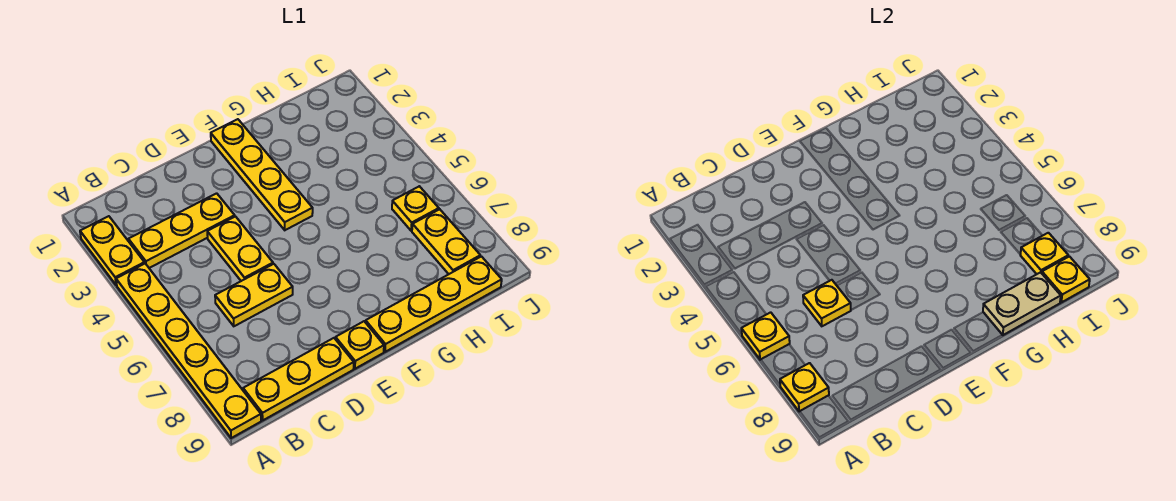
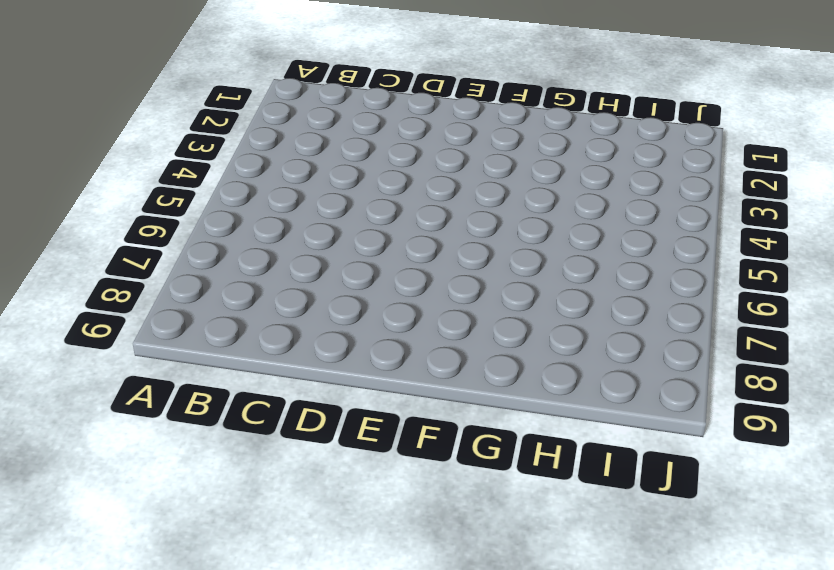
none -> yellow plate A2:A3 level 1
none -> yellow plate A4:A9 level 1
none -> yellow plate B3:D3 level 1

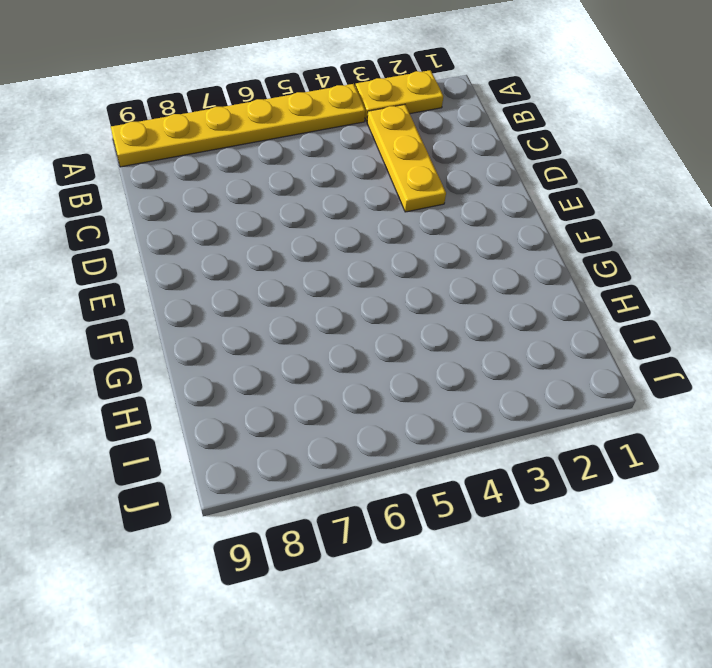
none -> yellow plate B9:D9 level 1
none -> yellow plate C6:D6 level 1
none -> yellow plate D4:D5 level 1

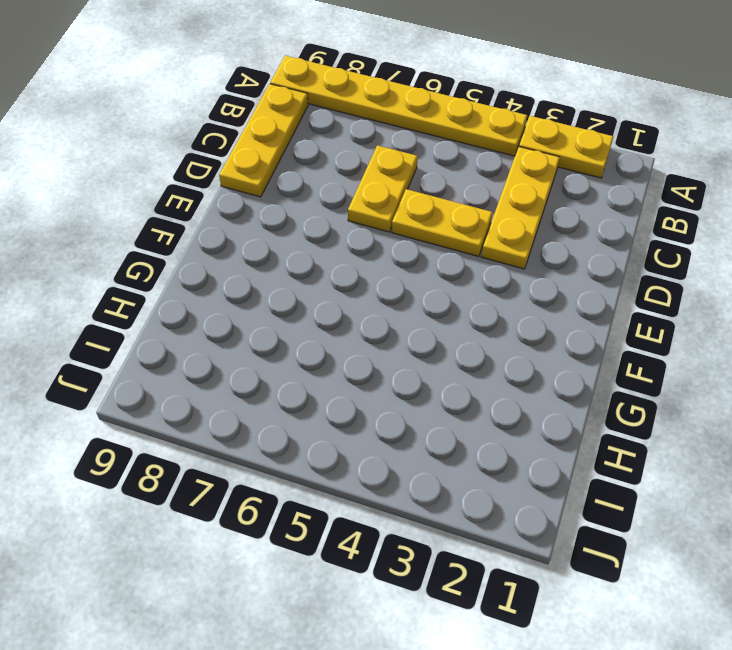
none -> yellow plate E9 level 1
none -> yellow plate F1:F4 level 1
none -> yellow plate F9:I9 level 1

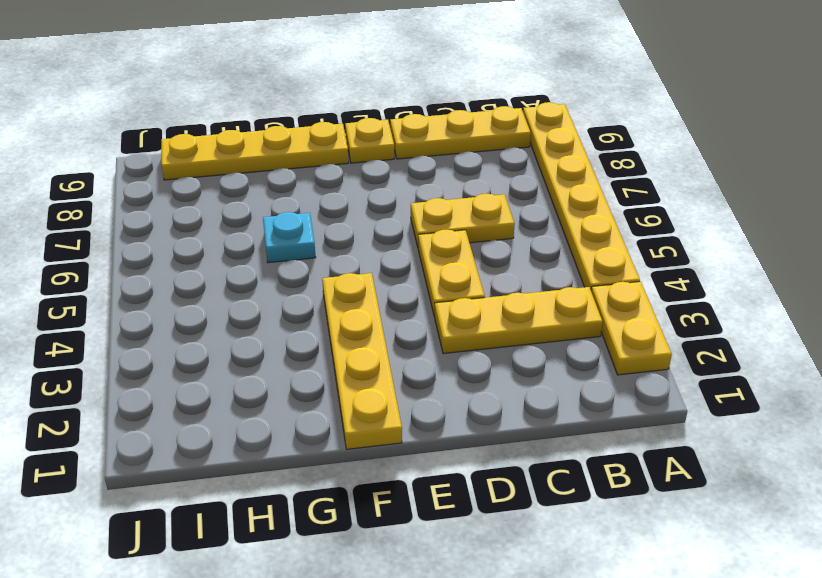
cyan plate G6 level 1 -> none
none -> yellow plate I6 level 1
none -> yellow plate I7:I8 level 1
none -> yellow plate A6 level 2

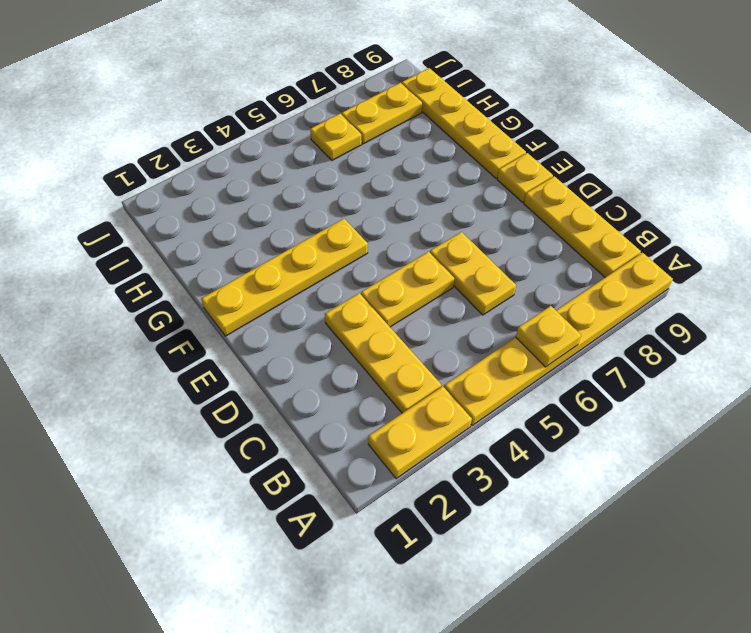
none -> yellow plate A8 level 2
none -> yellow plate C6 level 2
none -> tan plate G9:H9 level 2

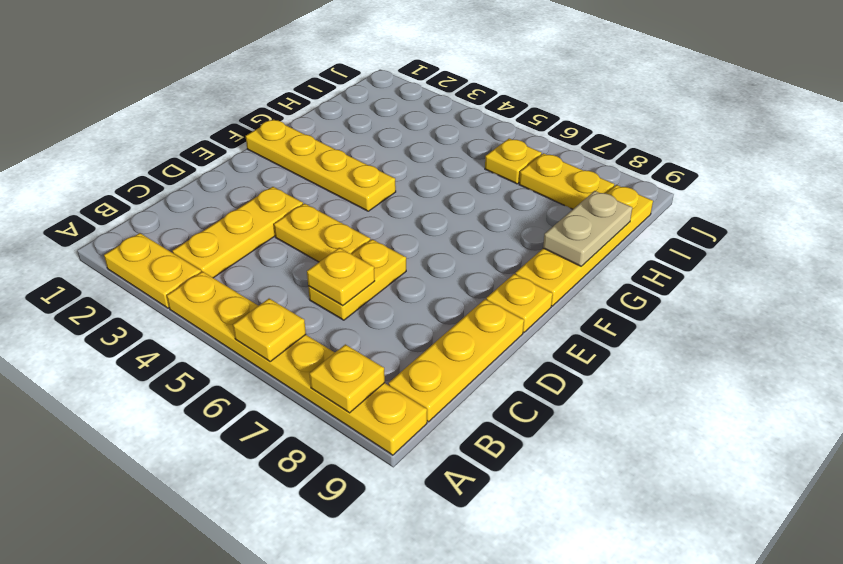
none -> yellow plate I8 level 2
none -> yellow plate I9 level 2

